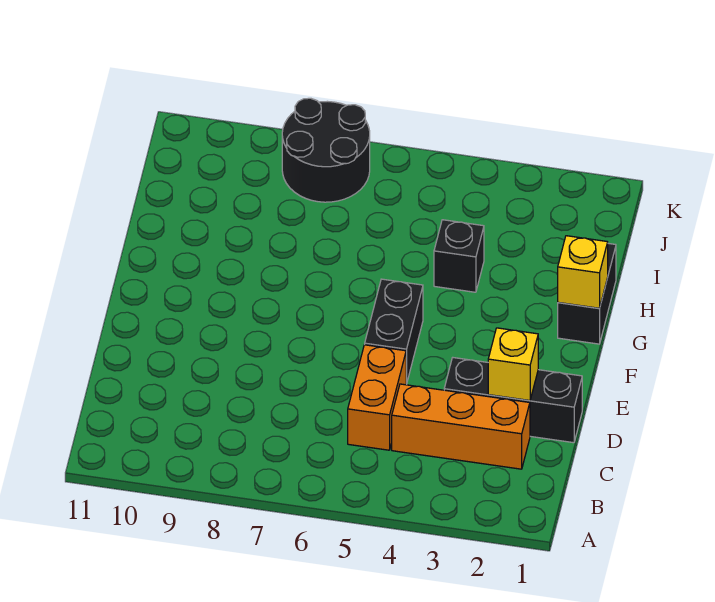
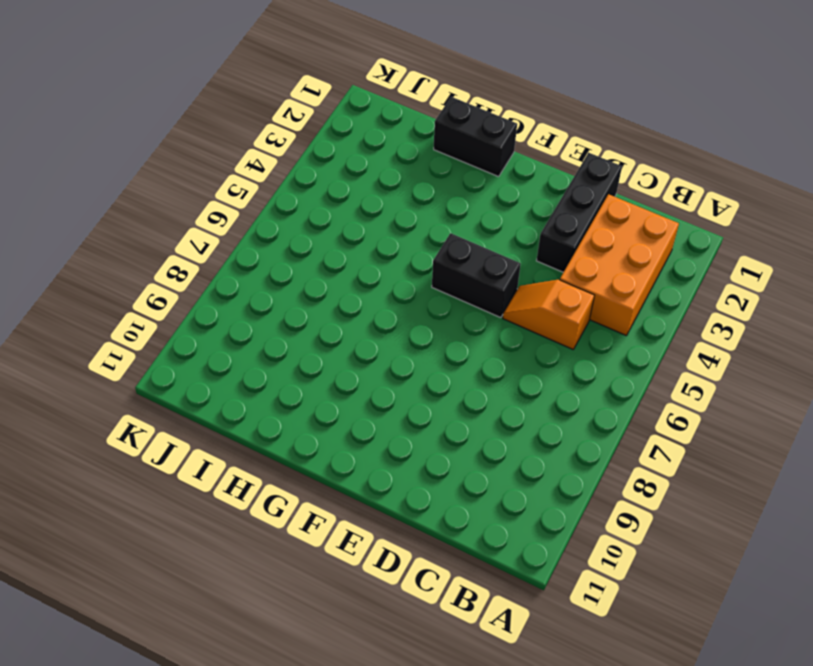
orange brick B2:C4 level 1 -> orange brick C2:C4 level 1
orange slope C5:D5 level 1 top C -> orange brick C5:D5 level 1
none -> black brick H4 level 1
none -> black round brick J7:K8 level 1

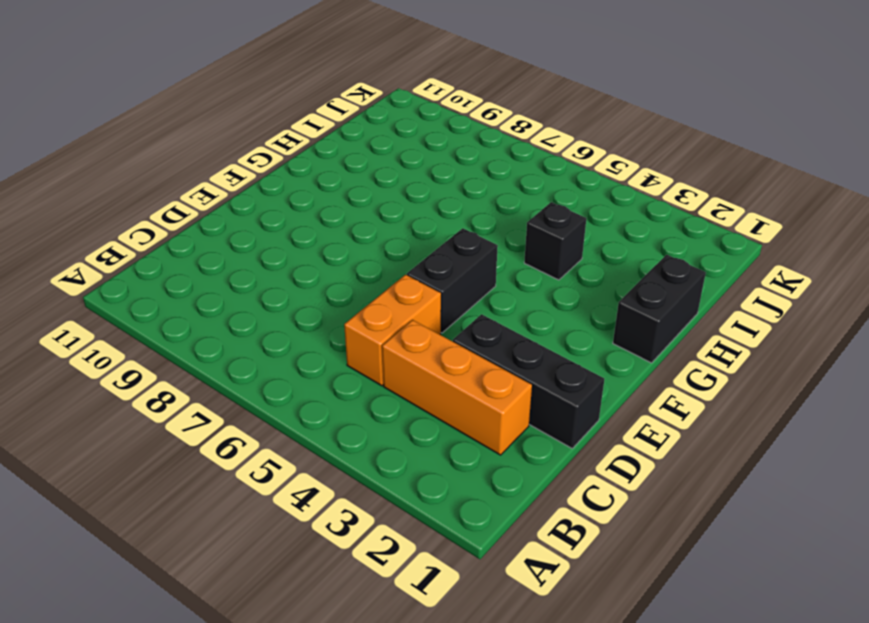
none -> black round brick J7:K8 level 1
none -> yellow brick D2 level 2

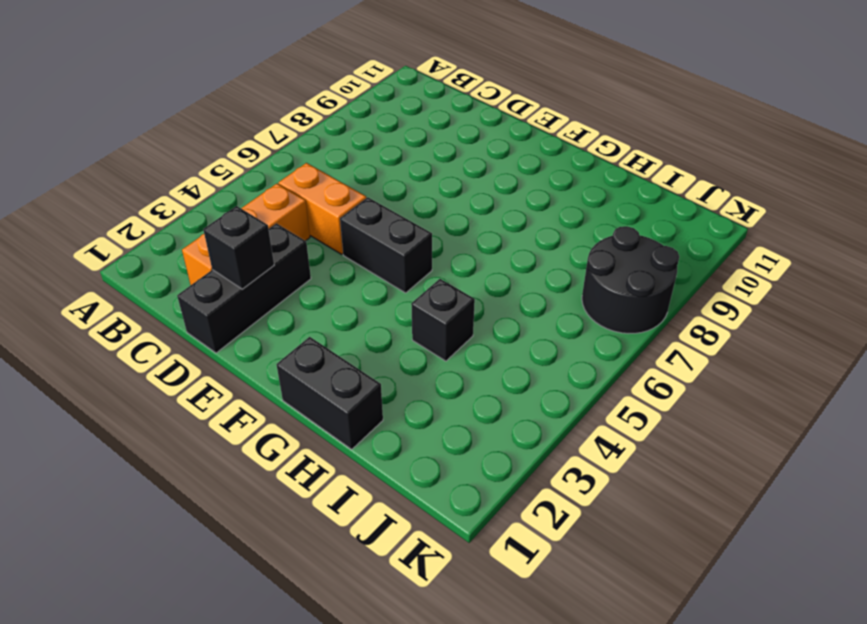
black brick D2 level 2 -> yellow brick D2 level 2
none -> yellow brick G1 level 2

